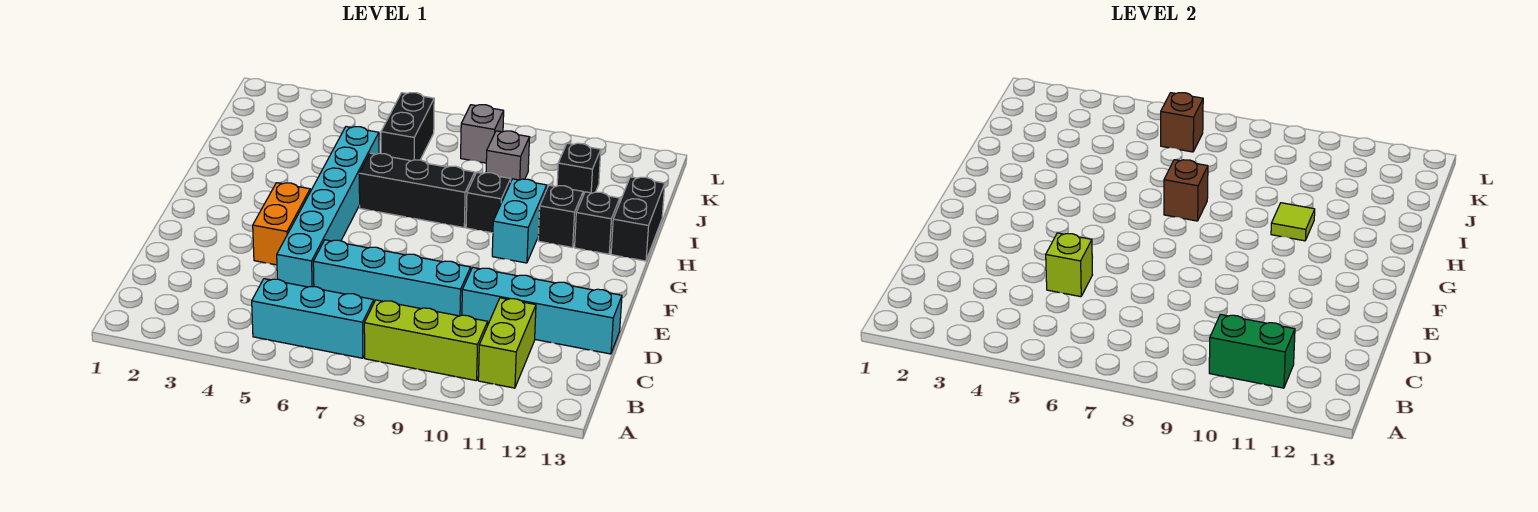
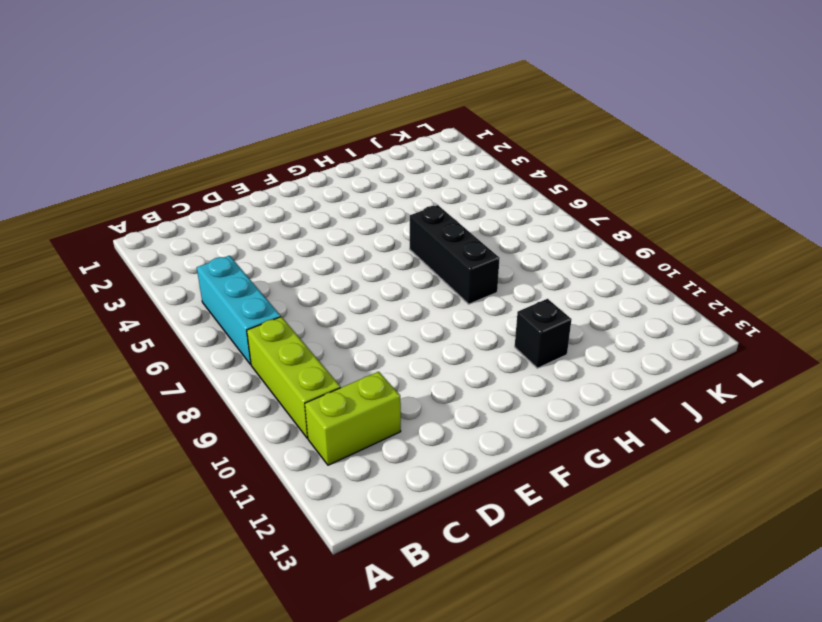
none -> cyan brick D5:I5 level 1
none -> cyan brick D6:D9 level 1
none -> cyan brick D10:D13 level 1

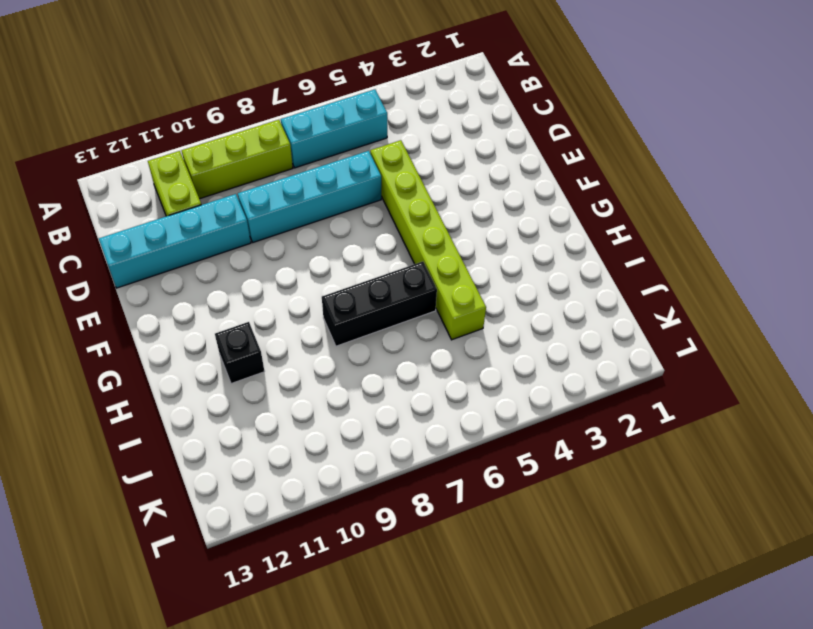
lime brick D5:I5 level 1 -> cyan brick D5:I5 level 1
none -> orange brick E4:F4 level 1
none -> cyan brick G10:H10 level 1
none -> black brick H9 level 1

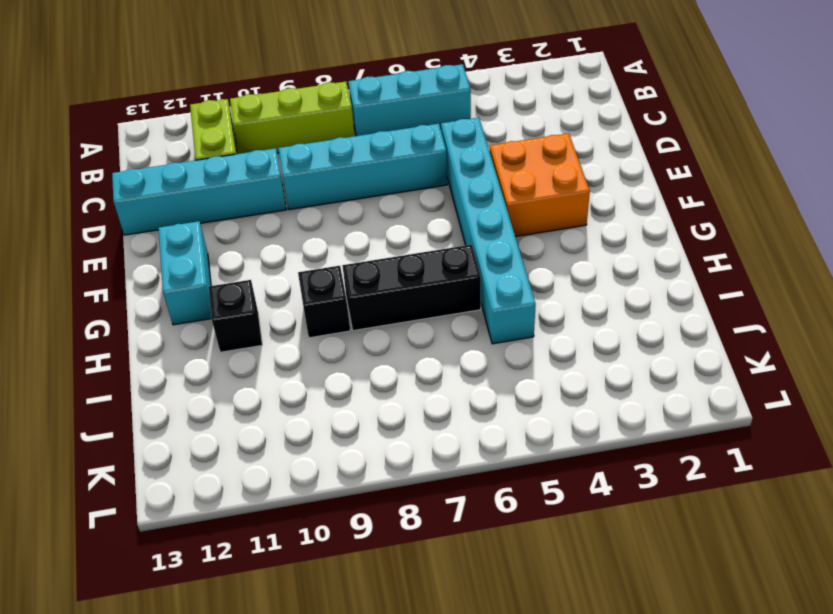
orange brick E3:F4 level 1 -> orange brick E4:F4 level 1
cyan brick F12:G12 level 1 -> cyan brick G10:H10 level 1
none -> black brick H12 level 1
none -> black brick H13:I13 level 1
none -> black brick J6:K6 level 1

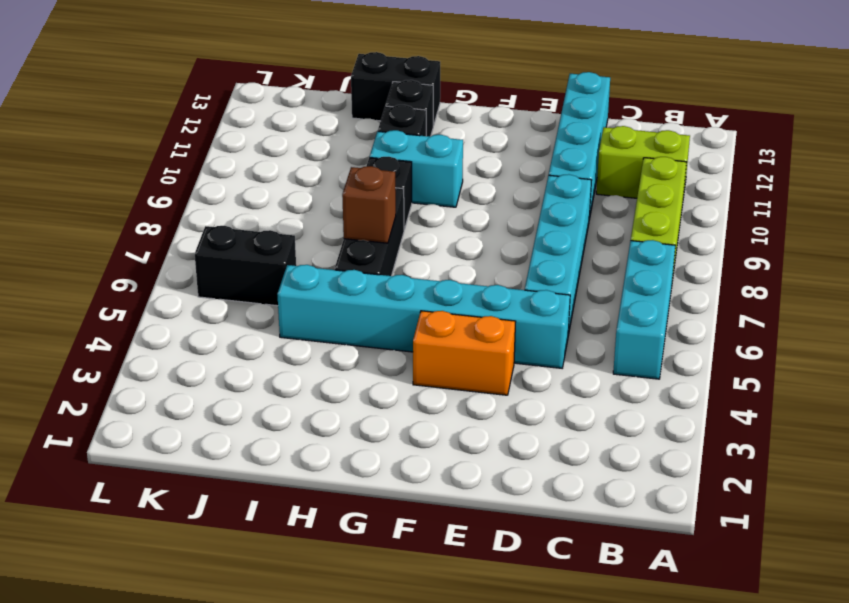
none -> grey brick J9 level 1
none -> black brick J11 level 1
none -> grey brick K8 level 1

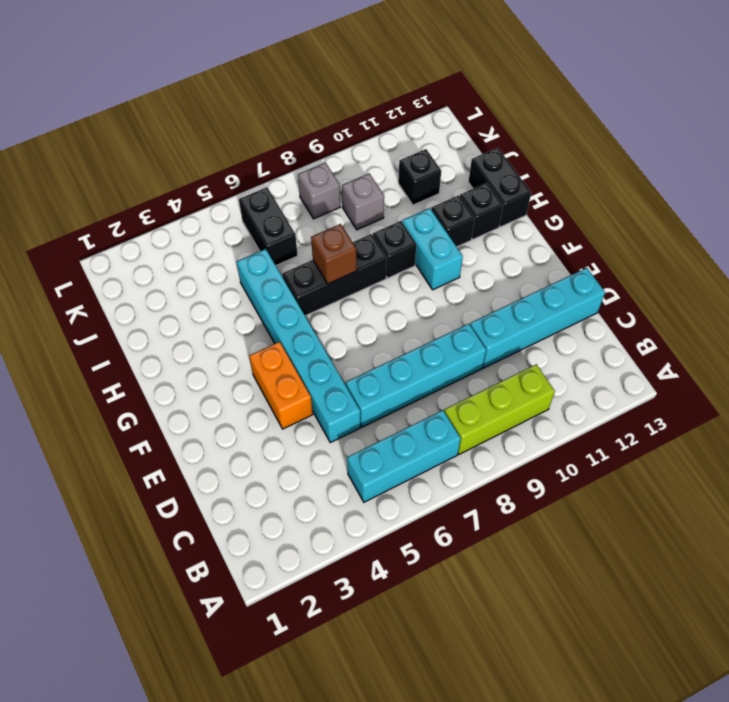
none -> lime brick B11:C11 level 1
none -> green brick B10:B11 level 2
none -> lime brick D5 level 2

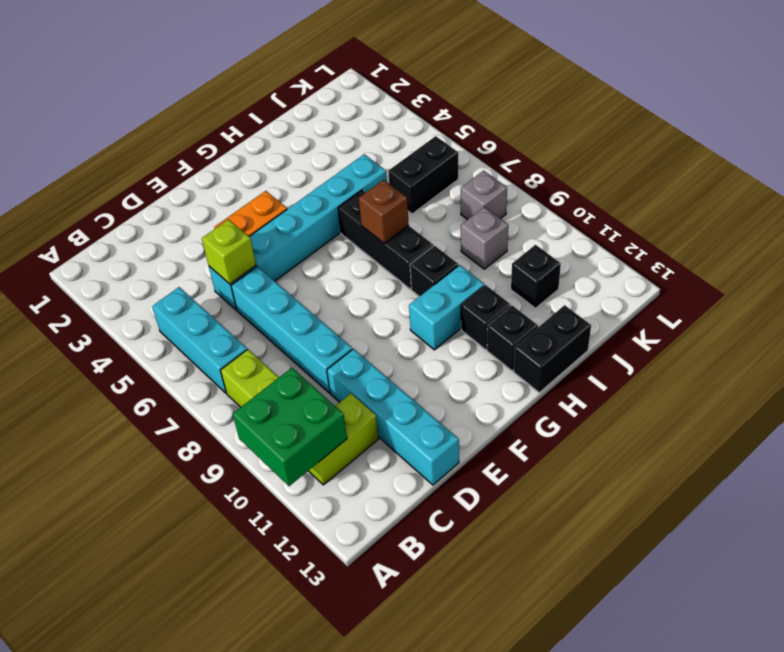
green brick A10:B11 level 2 -> green brick B10:B11 level 2
none -> lime tile H10 level 2
none -> brown brick K6 level 2

